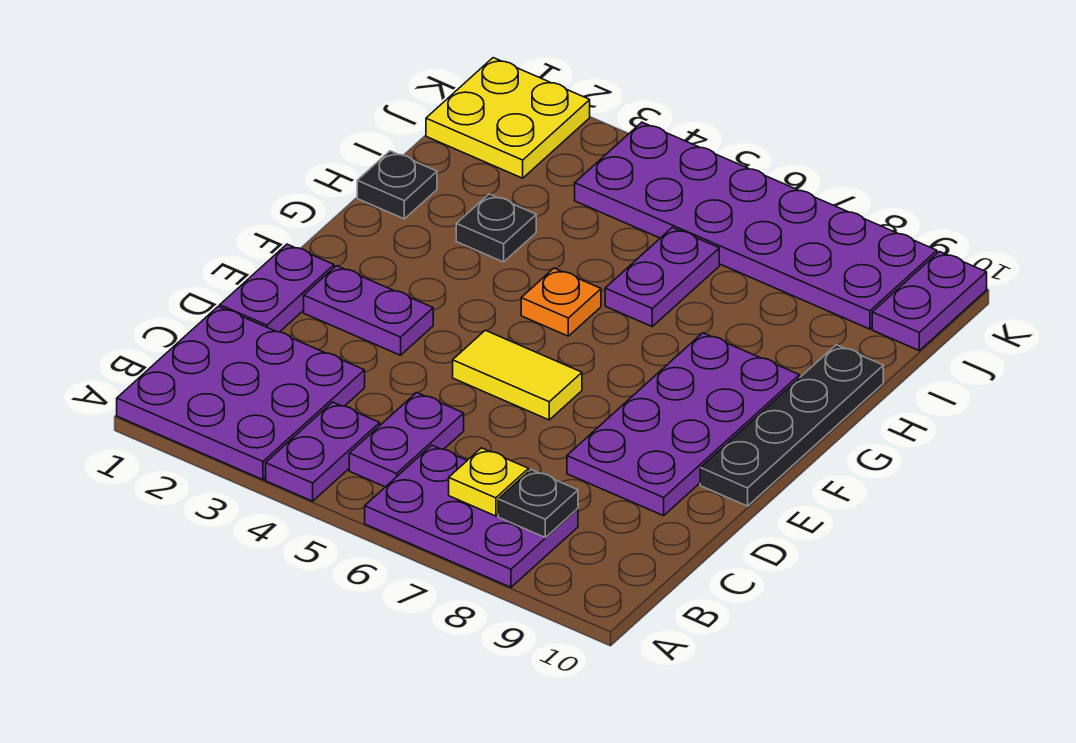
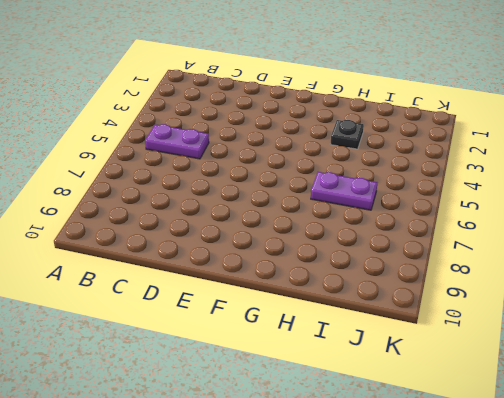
none -> purple plate A1:C3 level 1
none -> purple plate A4:B4 level 1
none -> purple plate A6:B8 level 1

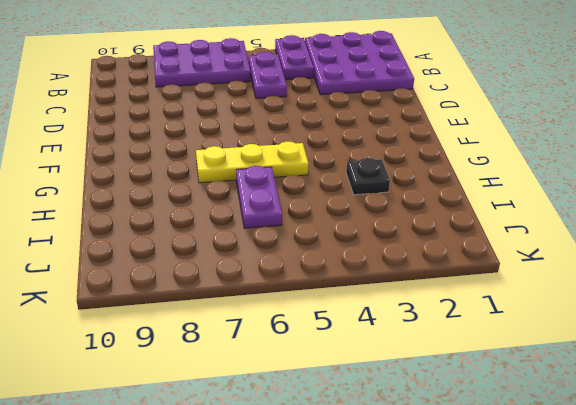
yellow plate G5:G7 level 1 -> orange plate G5 level 1
none -> purple plate D1:E1 level 1
none -> purple plate D8:G9 level 1
none -> purple plate E2:E3 level 1

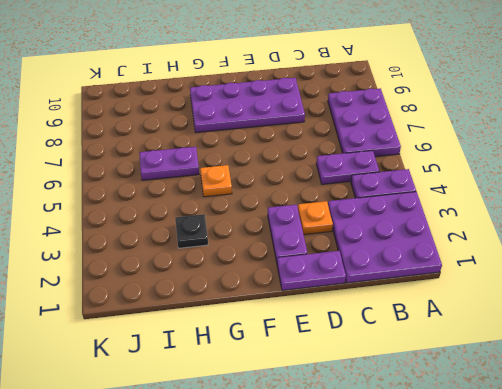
orange plate D3 level 1 -> none
none -> yellow tile E5:E6 level 1
none -> black plate E10:H10 level 1
none -> black plate H1 level 1

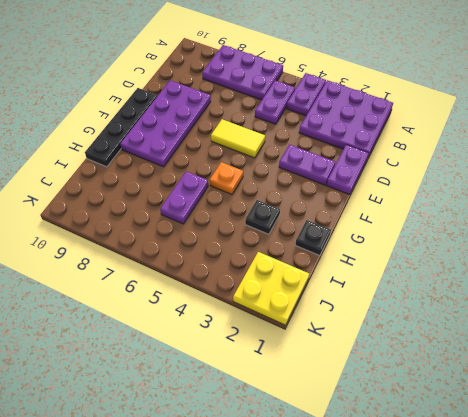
none -> purple plate J4:K9 level 1
none -> purple plate J10:K10 level 1
none -> yellow plate B7 level 2

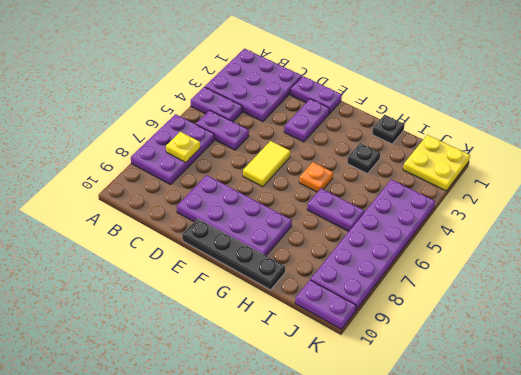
none -> black plate B8 level 2

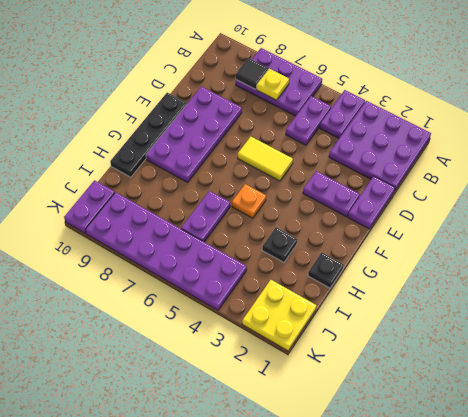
black tile B8 level 2 -> black plate B8 level 2

